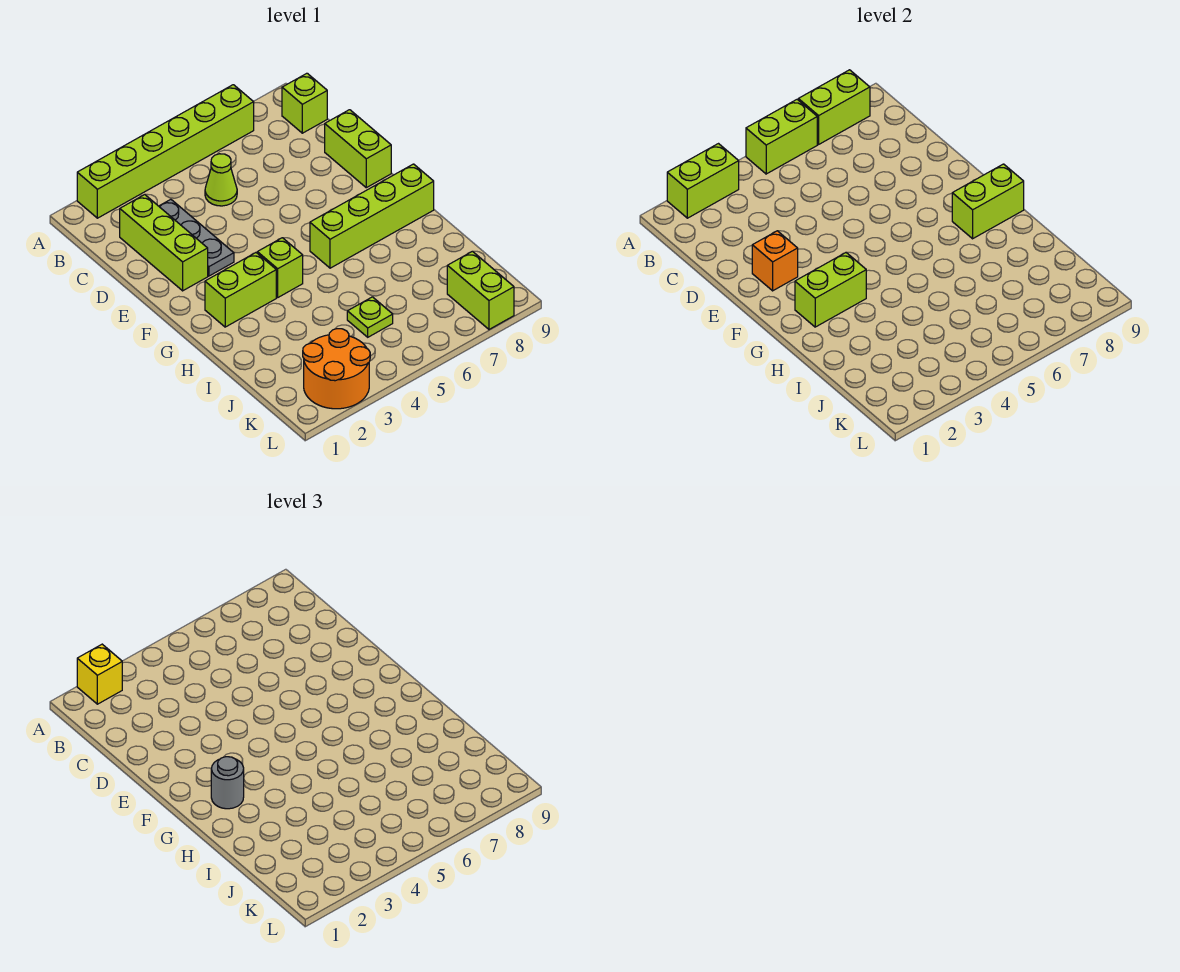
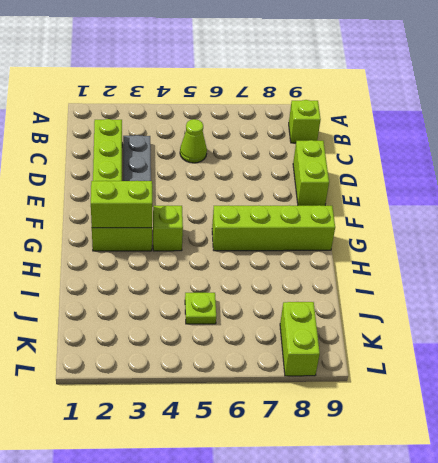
none -> lime brick A2:A7 level 1
none -> orange round brick K2:L3 level 1
none -> lime brick A2:A3 level 2

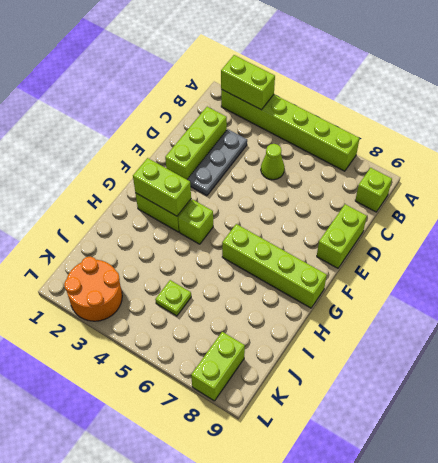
none -> lime brick A5:A6 level 2
none -> lime brick A7:A8 level 2
none -> orange brick E2 level 2

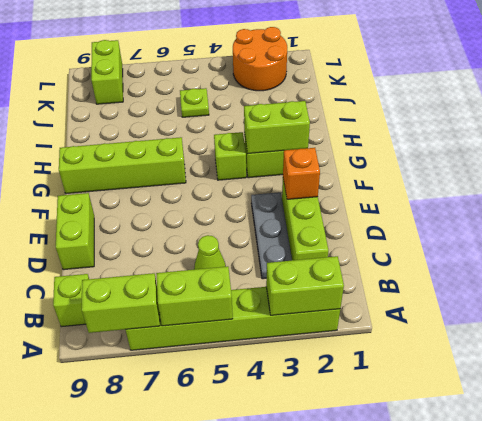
none -> lime brick G8:G9 level 2
none -> yellow brick A2 level 3
none -> grey round brick G2 level 3

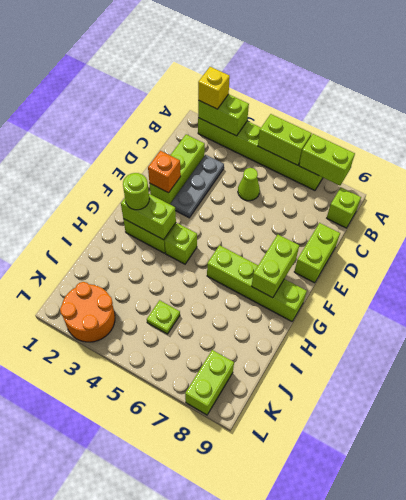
lime brick F8:G8 level 2 -> lime brick G8:G9 level 2
lime round brick G2 level 3 -> grey round brick G2 level 3

